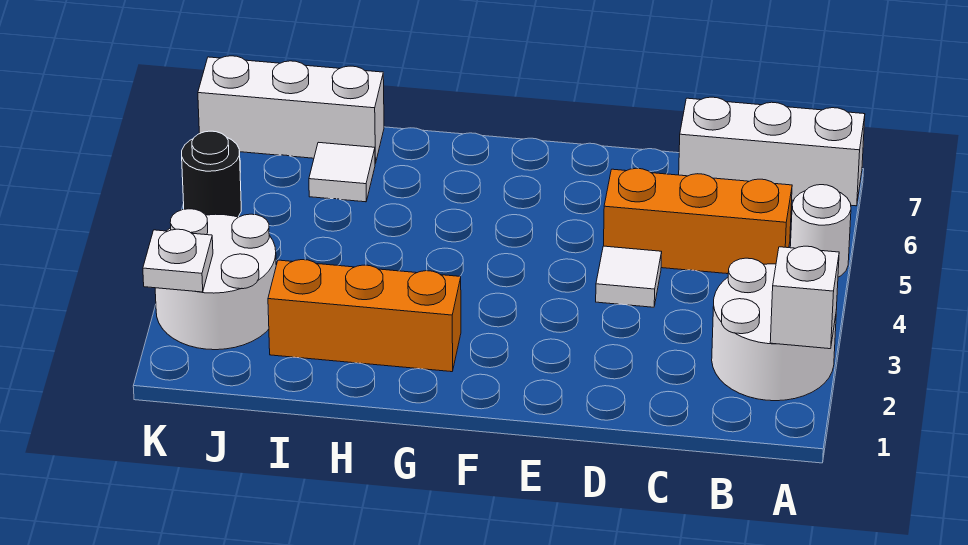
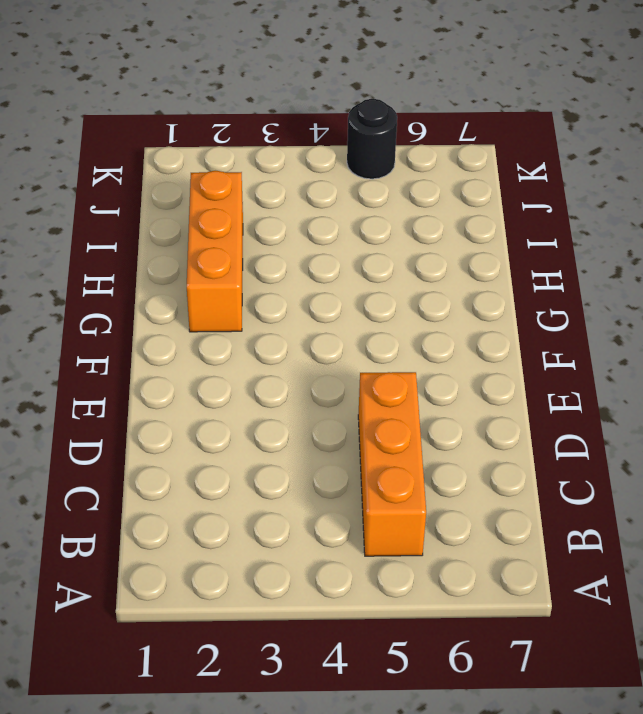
none -> white round brick A2:B3 level 1
none -> white round brick A5 level 1
none -> white brick A7:C7 level 1

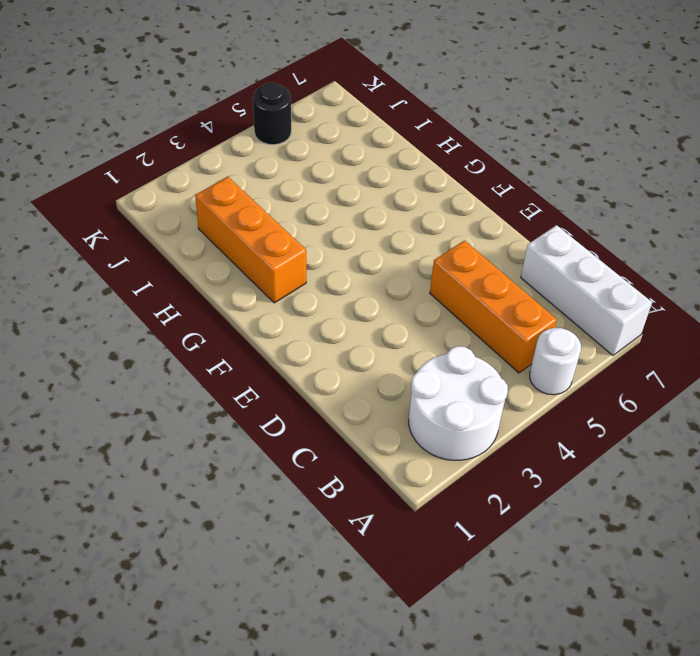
none -> white tile D4 level 1
none -> white tile I6 level 1
none -> white brick I7:K7 level 1

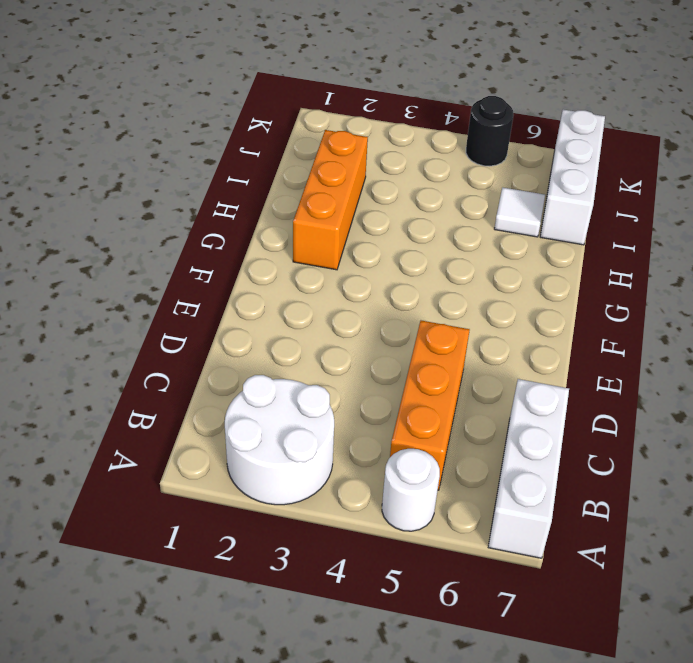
none -> white tile D4 level 1
none -> white round brick J2:K3 level 1
none -> white brick A2 level 2

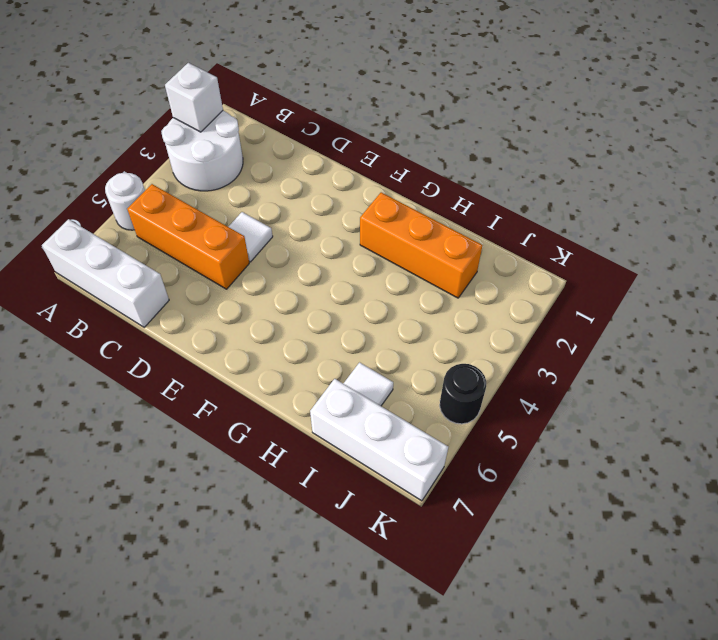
none -> white round brick J2:K3 level 1
none -> white plate K2 level 2

